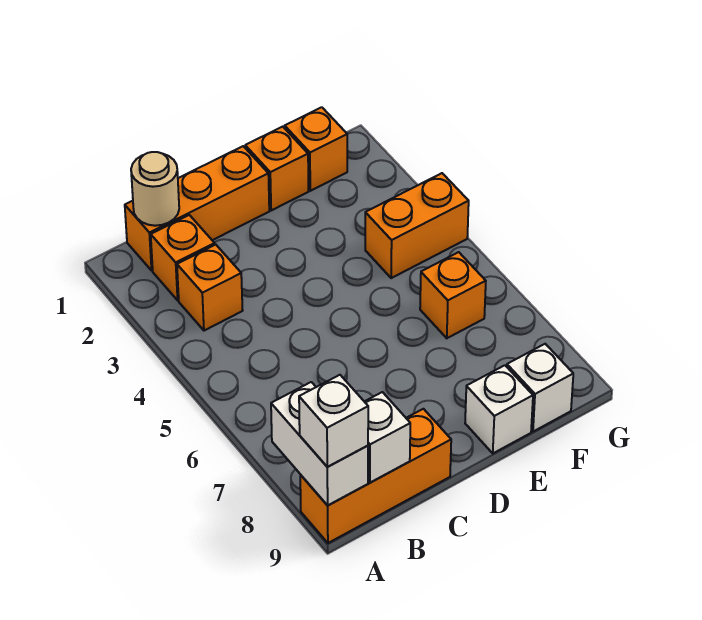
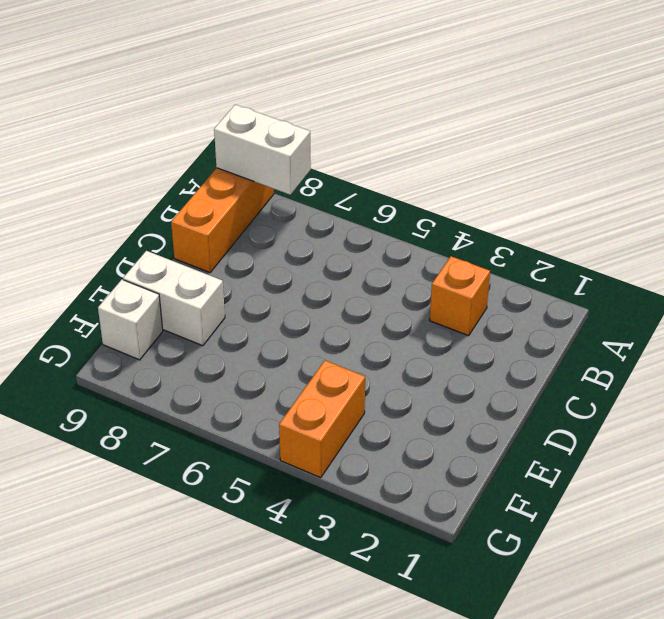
white brick E8:E9 level 1 -> white brick E9 level 1
none -> orange brick B1:D1 level 1
none -> orange brick B2 level 1
none -> orange brick E1 level 1

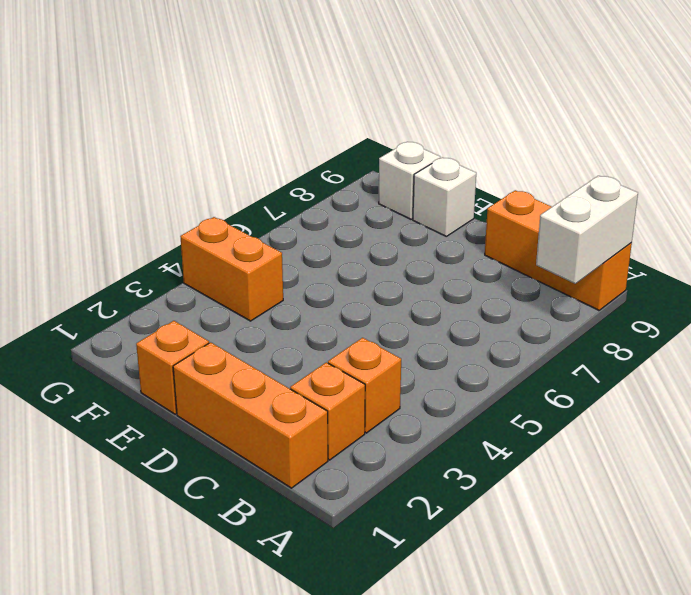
none -> orange brick F1 level 1
none -> orange brick F6 level 1
none -> tan round brick B1 level 2

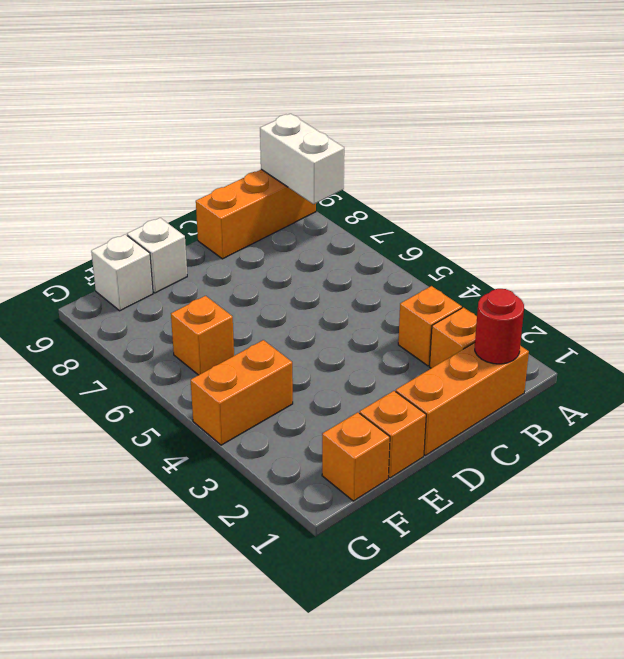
red round brick B1 level 2 -> tan round brick B1 level 2
none -> white brick B9 level 2
none -> white brick A9 level 3

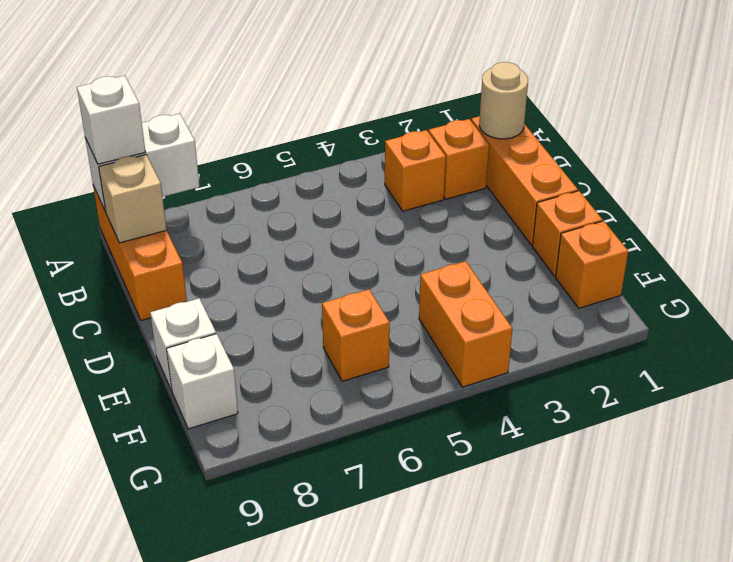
tan brick B9 level 2 -> white brick B9 level 2

